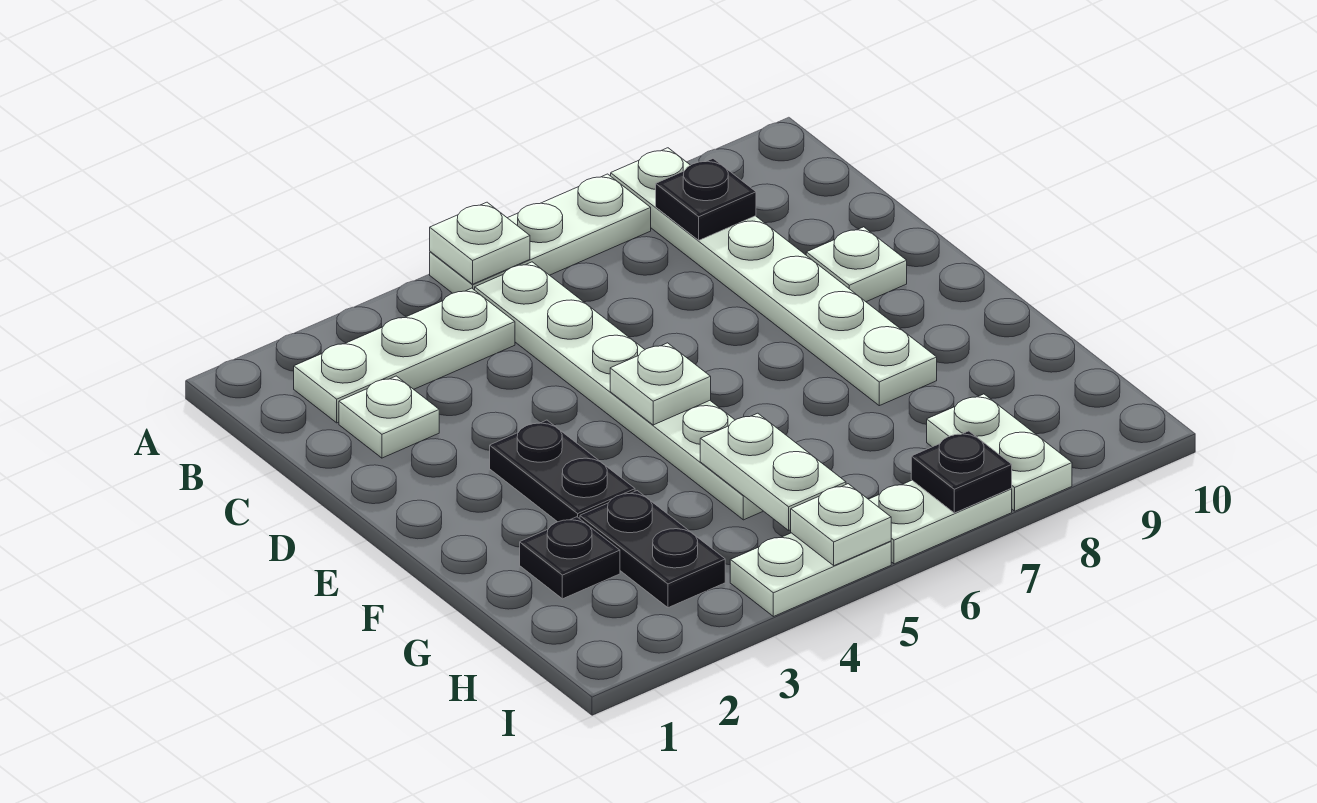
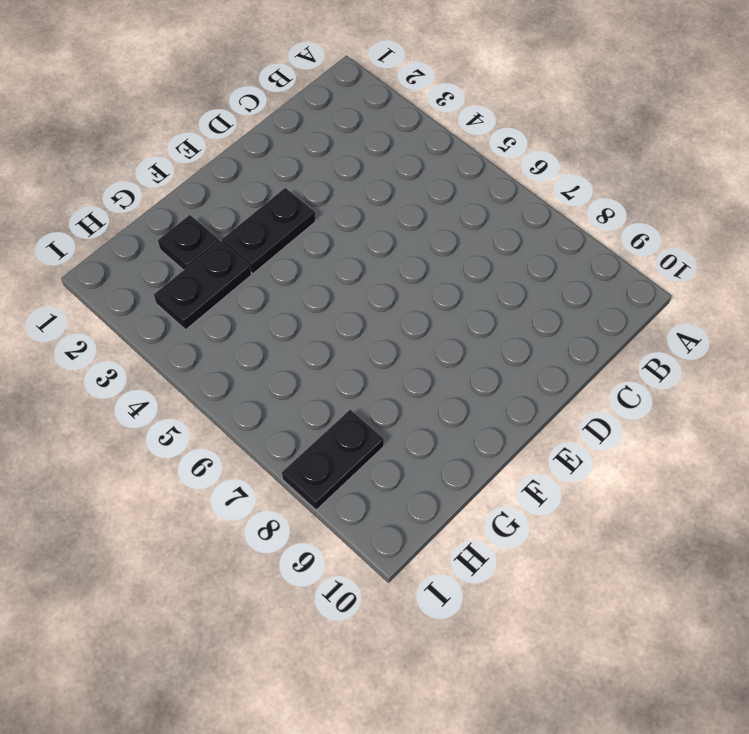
black plate H8:I8 level 1 -> white plate H8:I8 level 1
none -> white plate A5:A7 level 1
none -> white plate A8:F8 level 1
none -> white plate B2:B4 level 1

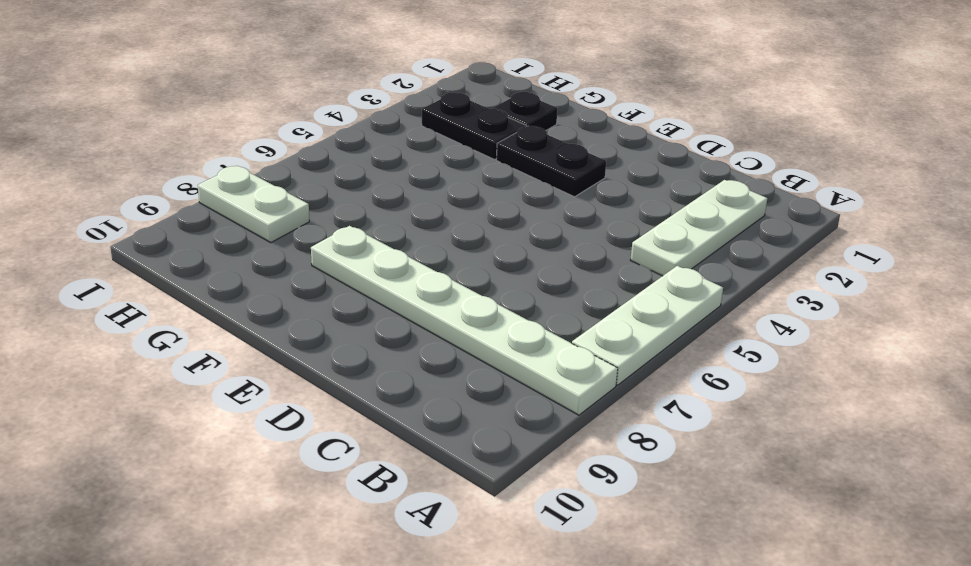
none -> white plate B5:G5 level 1
none -> white plate C2 level 1
none -> white plate D9 level 1

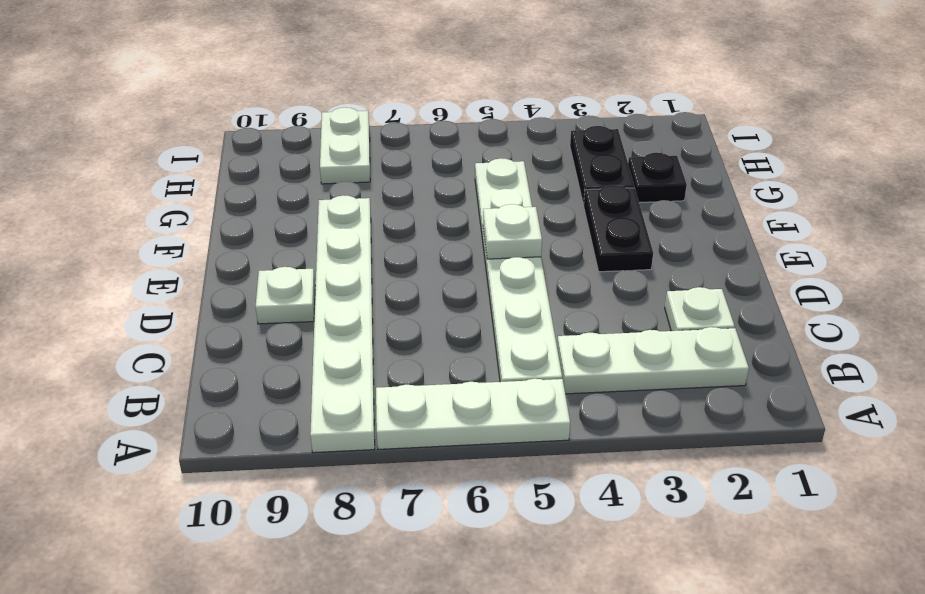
none -> white plate I4:I5 level 1
none -> white plate I6:I7 level 1
none -> white plate A5 level 2

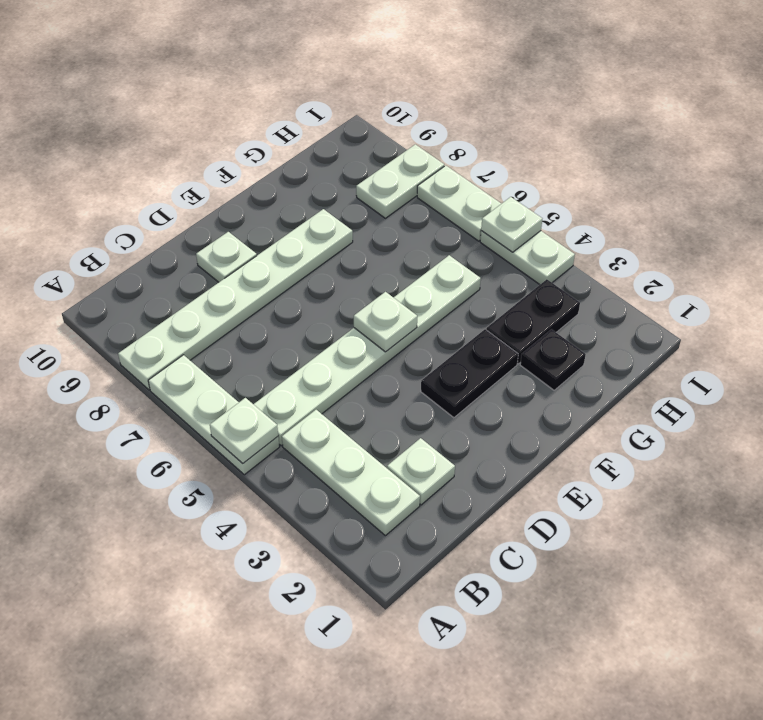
none -> black plate B8 level 2
none -> white plate G5:H5 level 2
none -> black plate I7 level 2

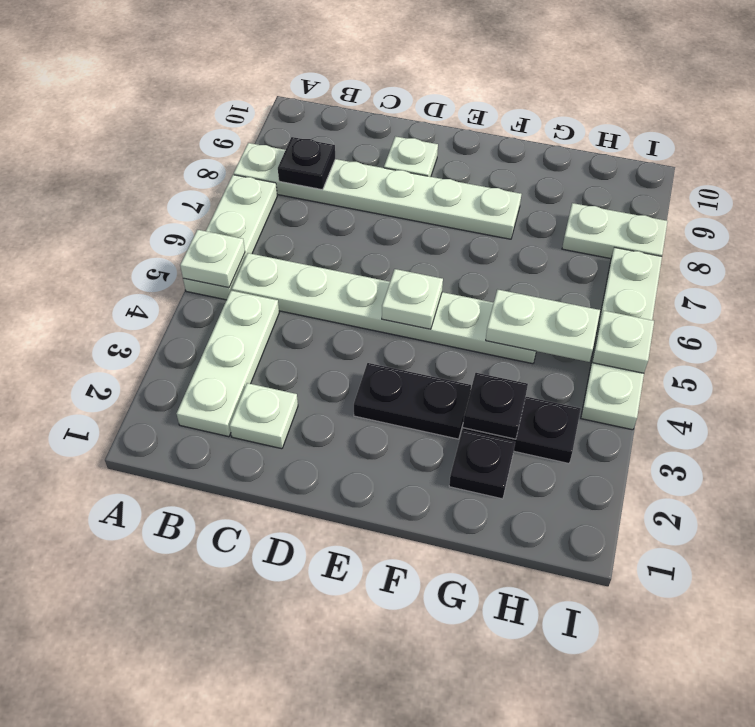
black plate G3 level 2 -> black plate I7 level 2

